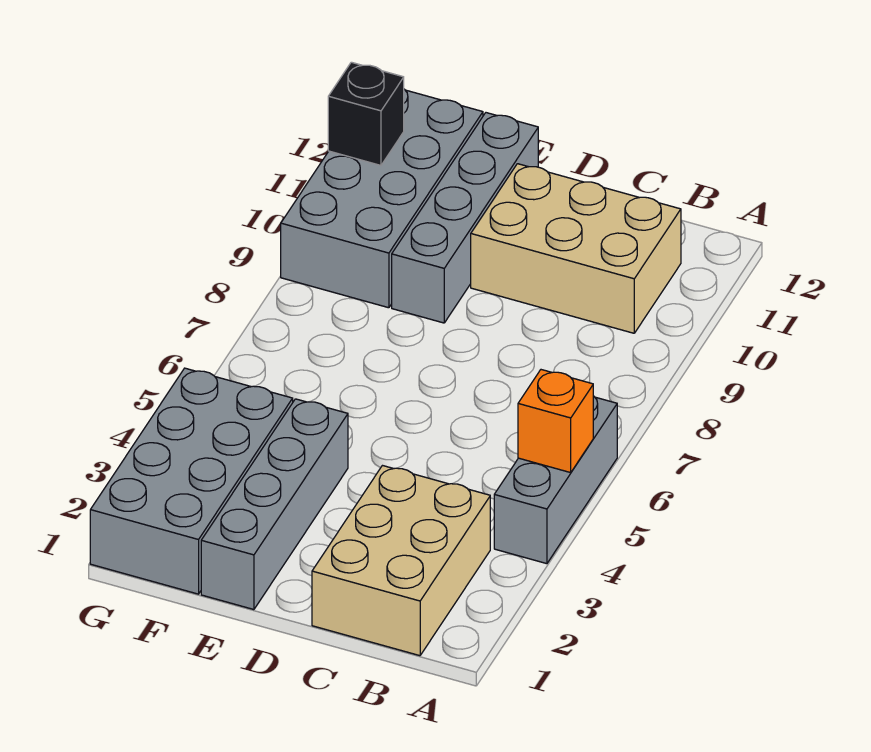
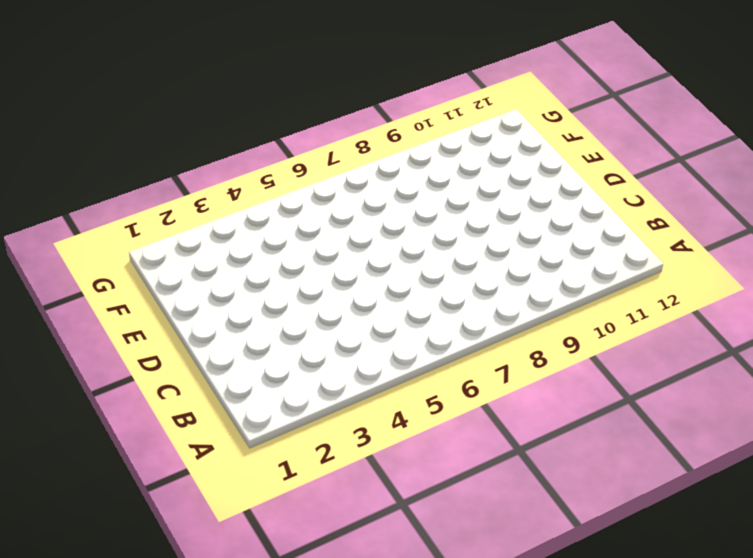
none -> grey brick A4:A6 level 1
none -> tan brick B1:C3 level 1

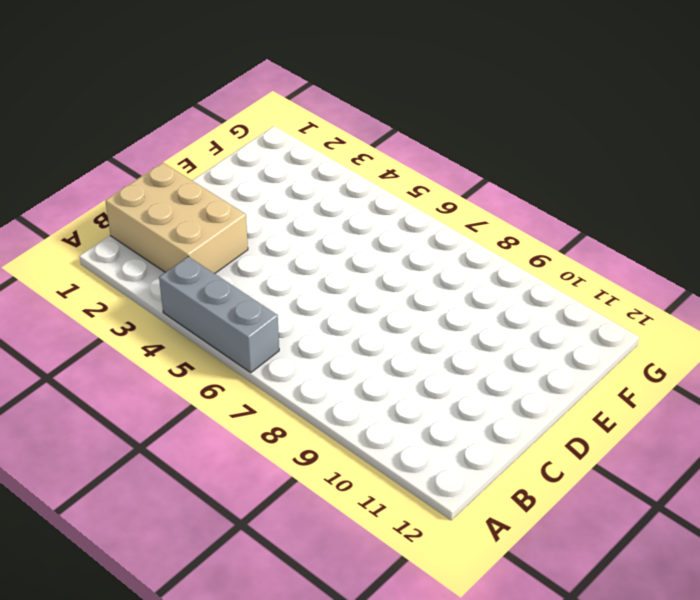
none -> tan brick B10:D11 level 1
none -> grey brick E1:E4 level 1

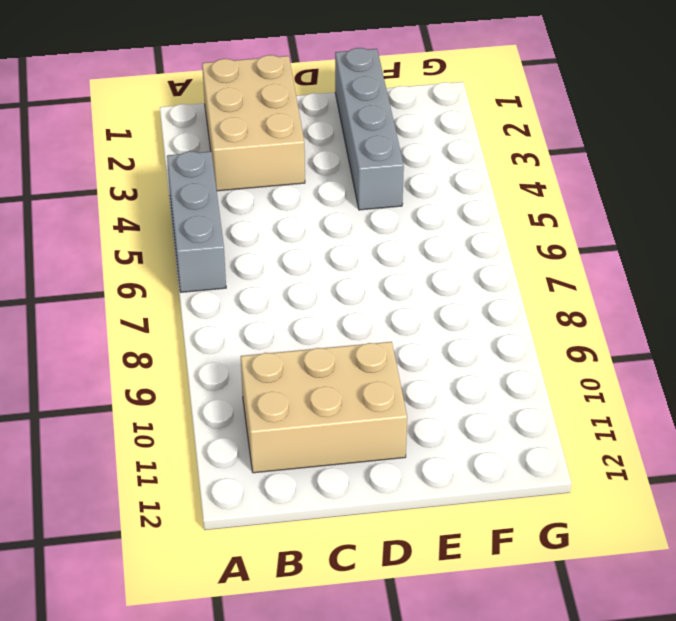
none -> grey brick E9:E12 level 1
none -> grey brick F1:G4 level 1

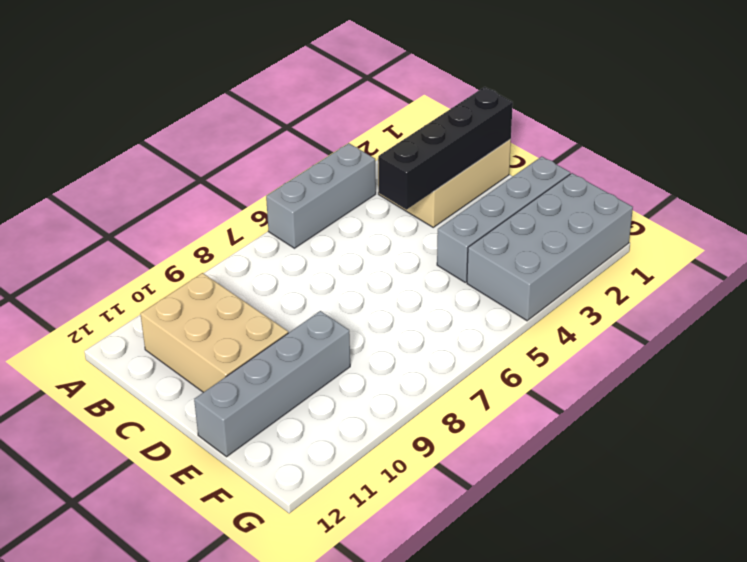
black brick C1:C4 level 2 -> none
none -> grey brick F9:G12 level 1
none -> orange brick A5 level 2

